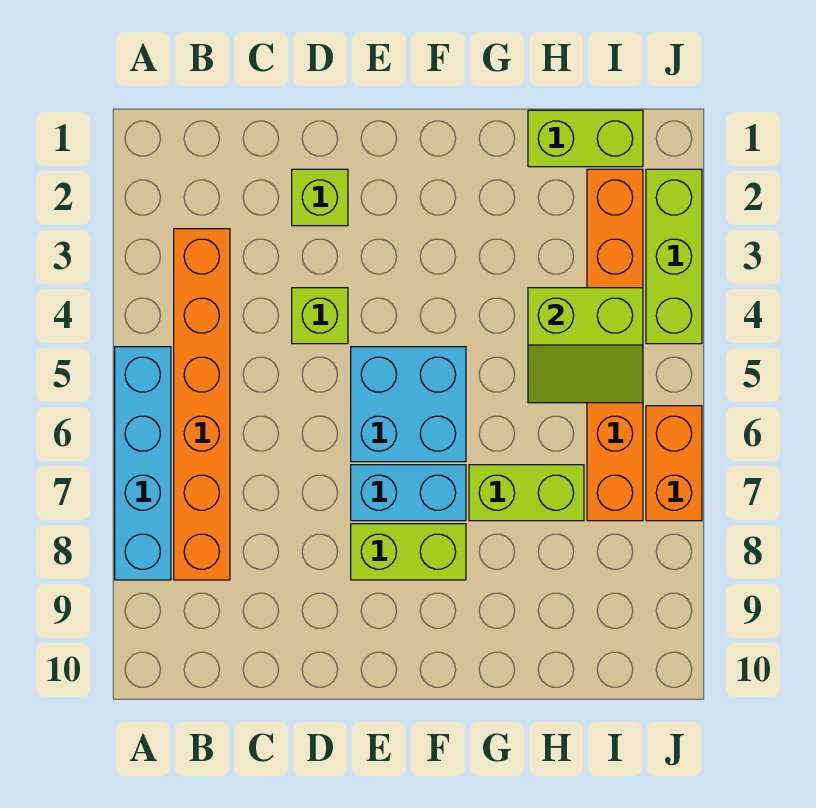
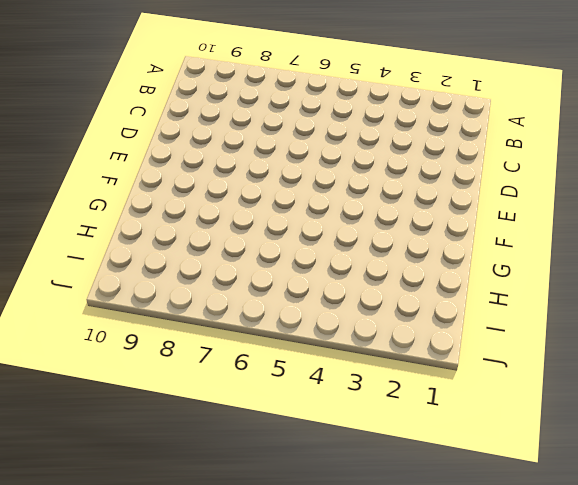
none -> cyan brick A5:A8 level 1
none -> orange brick B3:B8 level 1
none -> lime brick D2 level 1

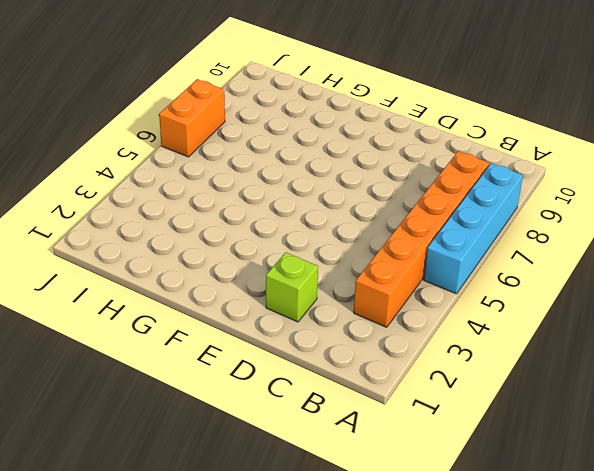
none -> lime brick D4 level 1
none -> cyan brick E5:F6 level 1
none -> cyan brick E7:F7 level 1

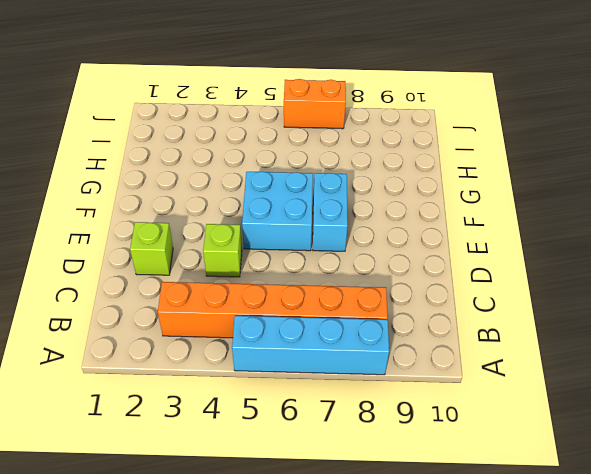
none -> lime brick E8:F8 level 1
none -> lime brick G7:H7 level 1
none -> lime brick H1:I1 level 1

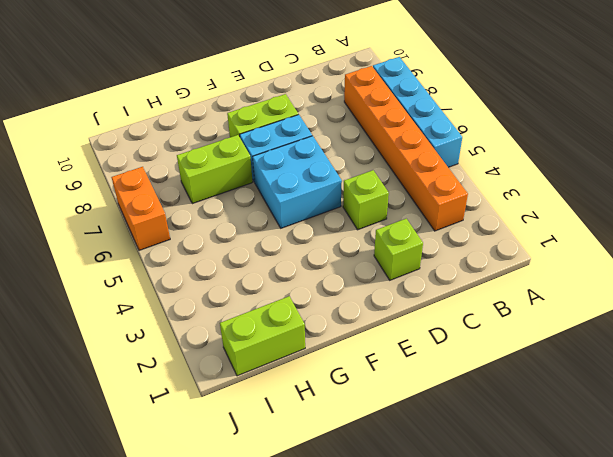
none -> orange brick I2:I7 level 1
none -> lime brick J2:J4 level 1
none -> lime slope H4:I5 level 2 top 4

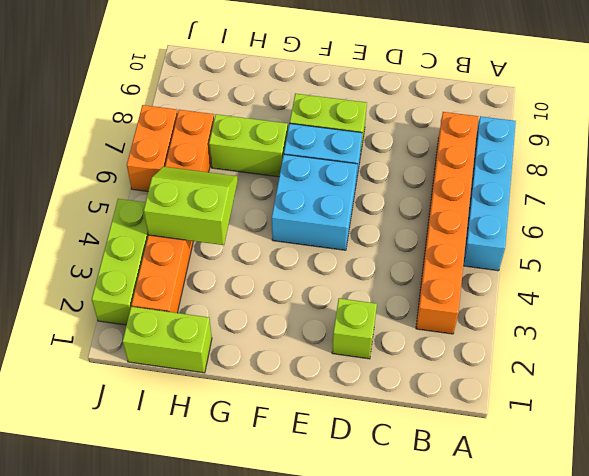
none -> lime brick D4 level 1

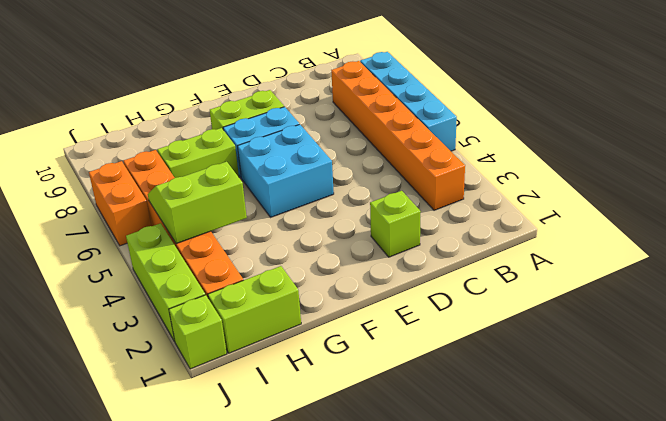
lime brick J1 level 1 -> lime brick D4 level 1

